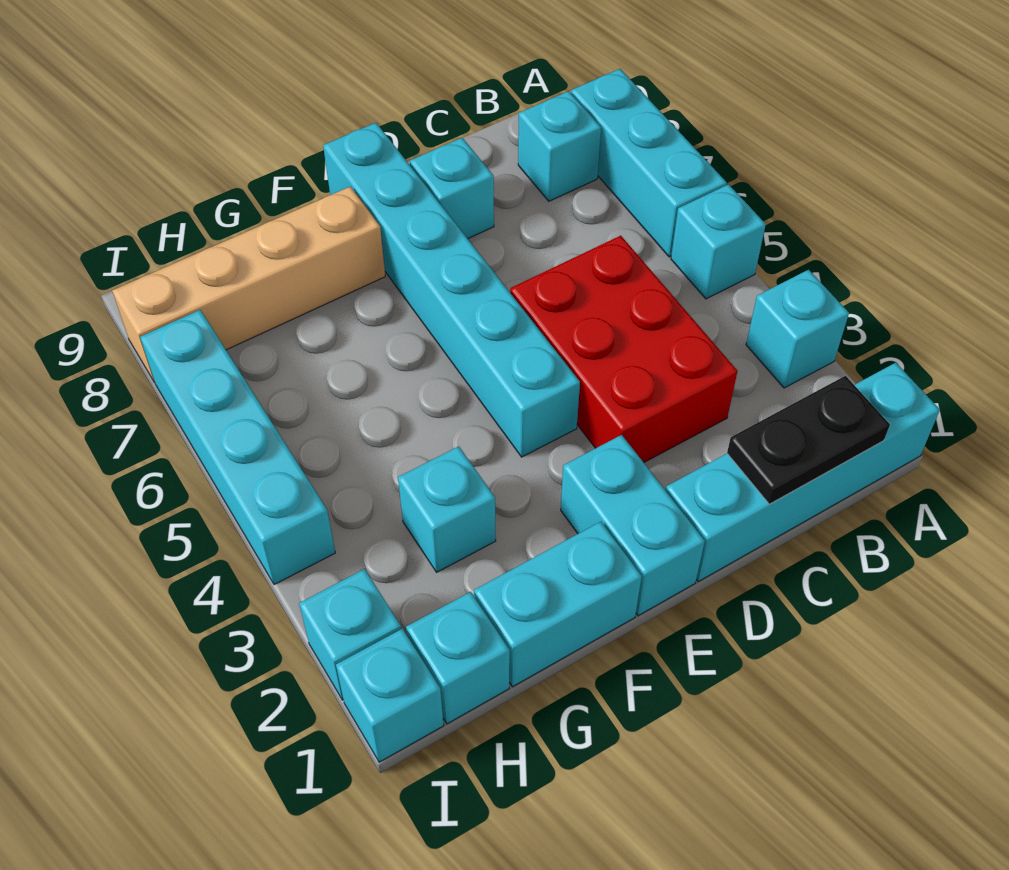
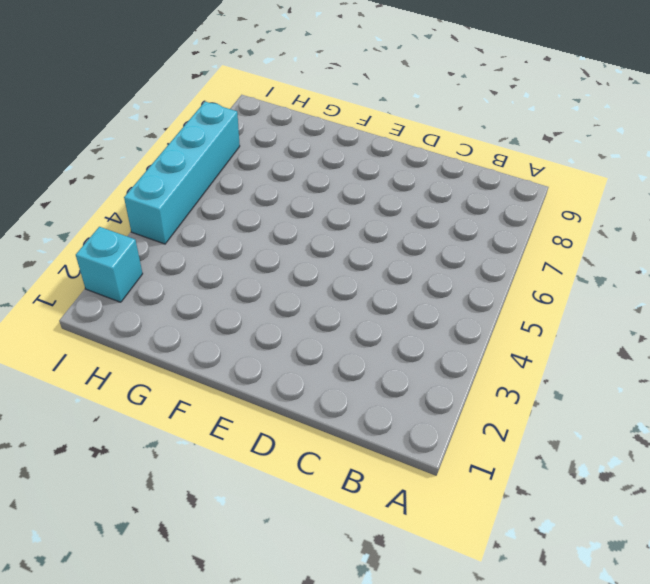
none -> cyan brick A1:D1 level 1
none -> cyan brick A3 level 1
none -> cyan brick A5 level 1

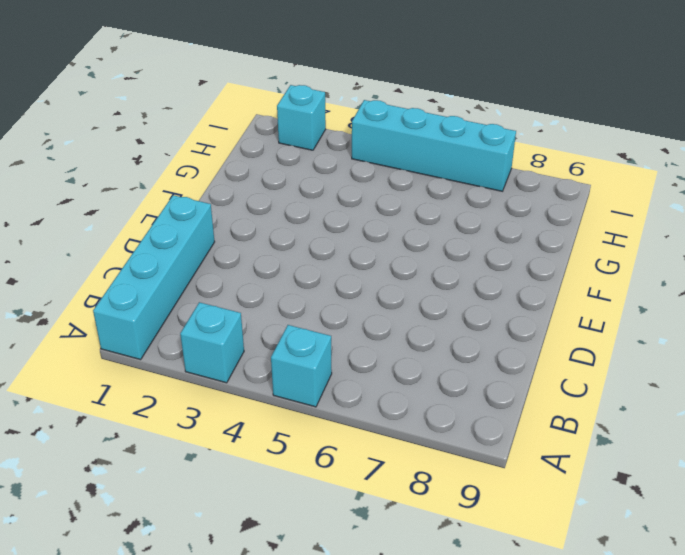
none -> cyan brick A6:A8 level 1
none -> cyan brick B8 level 1
none -> red brick C3:D5 level 1

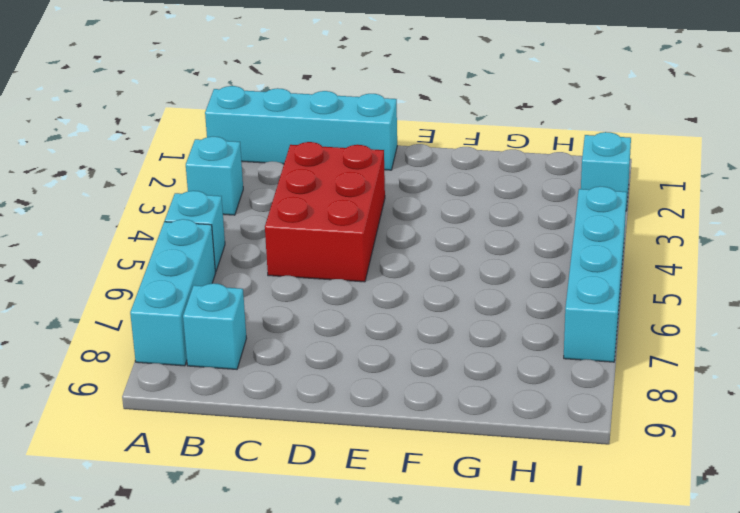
none -> cyan brick D8 level 1
none -> cyan brick E1:E2 level 1
none -> cyan brick E4:E9 level 1

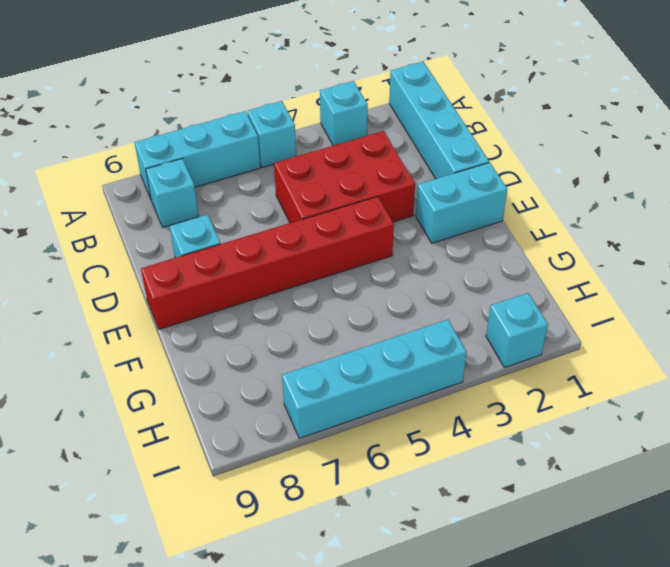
red brick E4:E9 level 1 -> cyan brick E4:E9 level 1
none -> cyan brick F1:G1 level 1
none -> tan brick F8:I8 level 1
none -> cyan brick G3 level 1

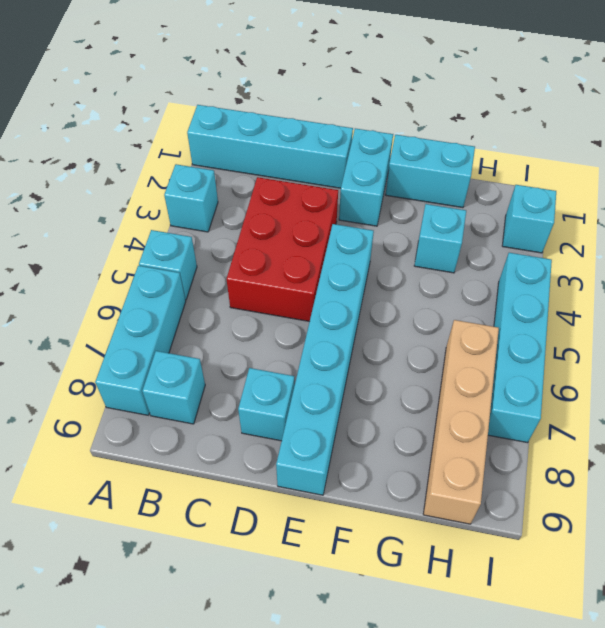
tan brick H6:H9 level 1 -> tan brick F8:I8 level 1
none -> cyan brick H1 level 1
none -> cyan brick I1 level 1
none -> black plate B1:C1 level 2

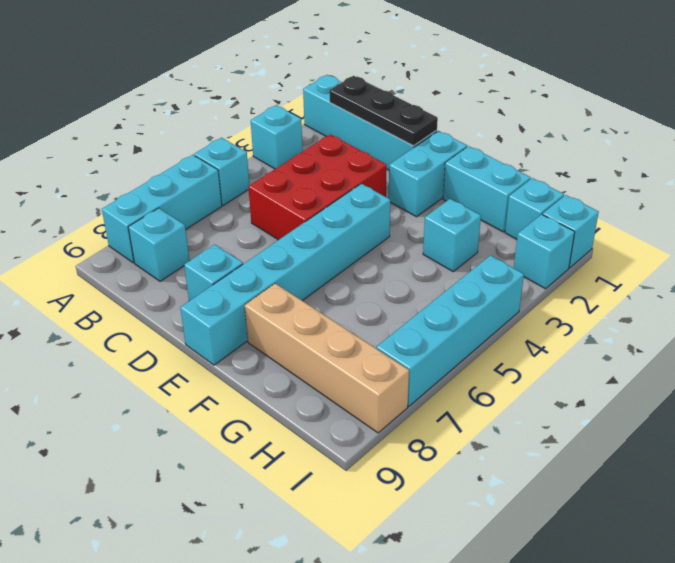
black plate B1:D1 level 2 -> black plate B1:C1 level 2

